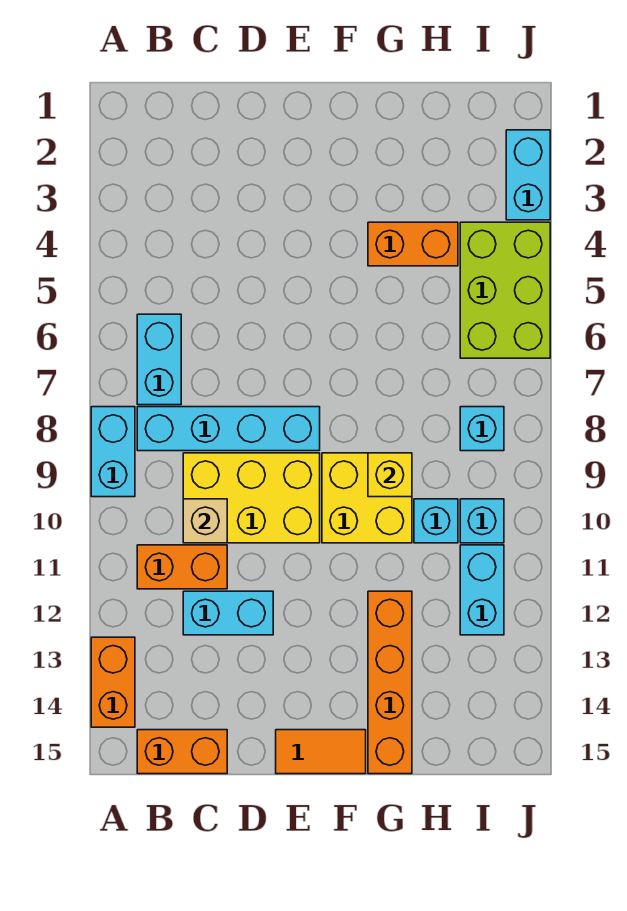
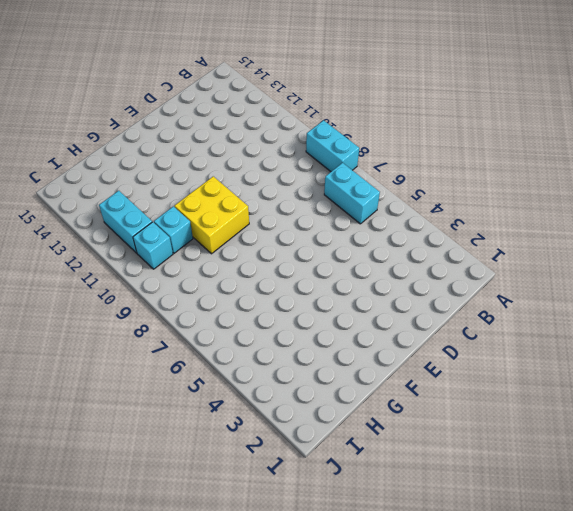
none -> orange brick A13:A14 level 1
none -> cyan brick B8:E8 level 1
none -> orange brick B11:C11 level 1

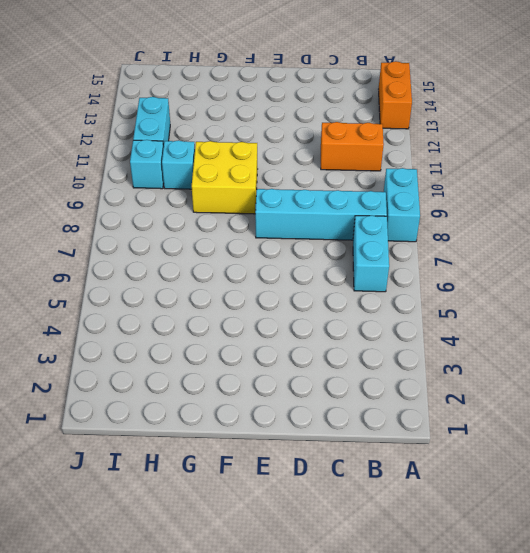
none -> orange brick B15:C15 level 1
none -> yellow brick C9:E10 level 1
none -> cyan brick C12:D12 level 1

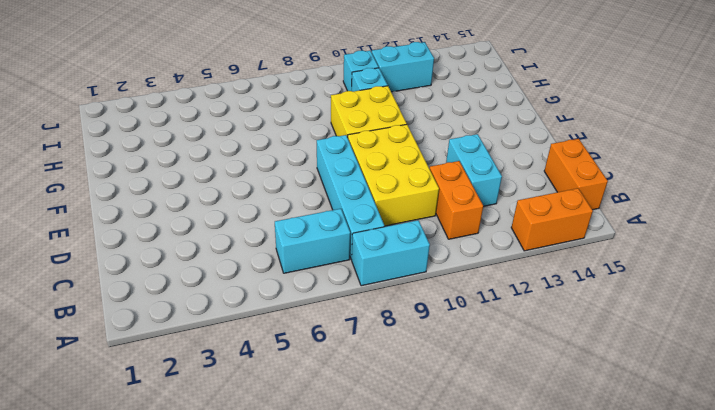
none -> orange tile E15:F15 level 1
none -> orange brick G4:H4 level 1
none -> orange brick G12:G15 level 1

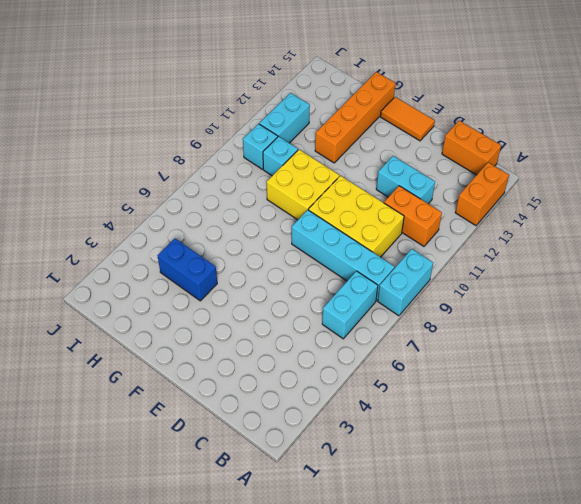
blue brick G4:H4 level 1 -> orange brick G4:H4 level 1
none -> lime brick I4:J6 level 1
none -> cyan brick I8 level 1
none -> cyan brick J2:J3 level 1

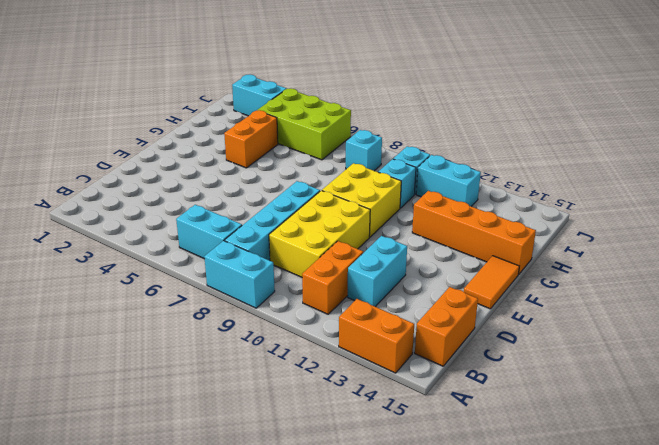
none -> tan brick C10 level 2
none -> yellow brick G9 level 2

